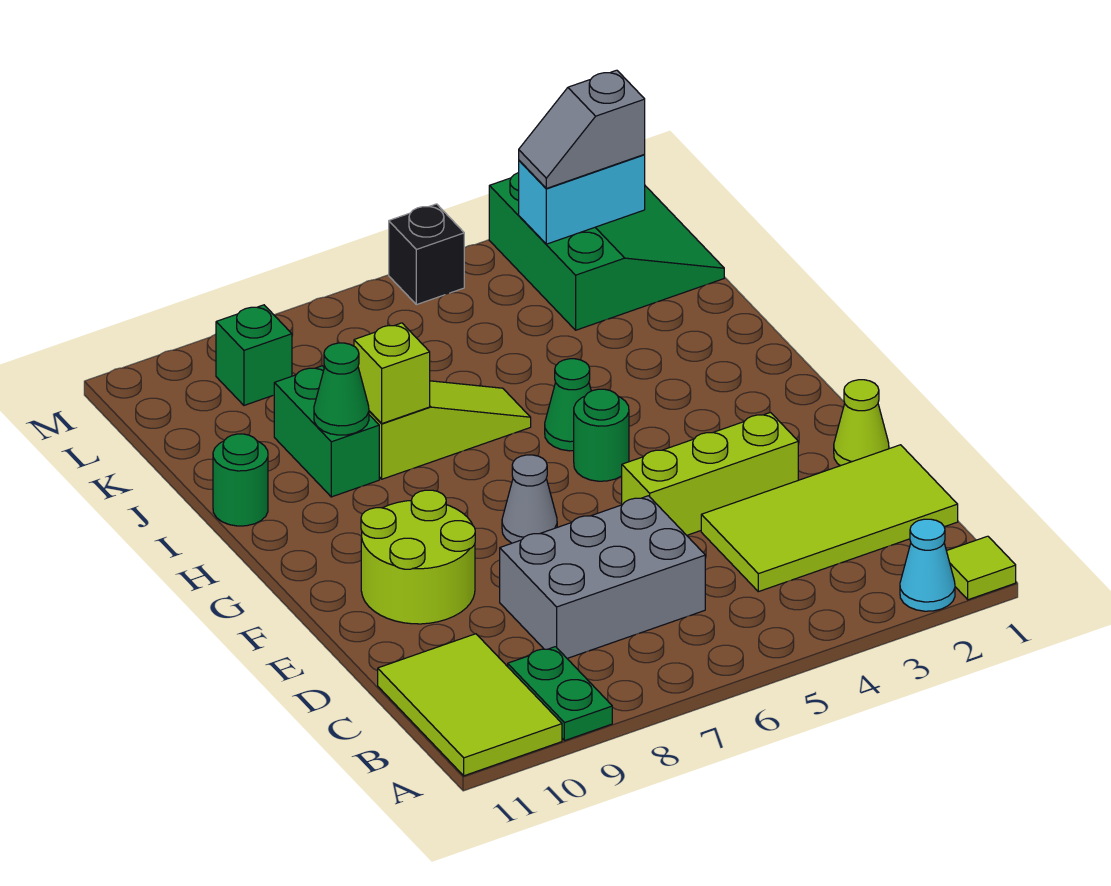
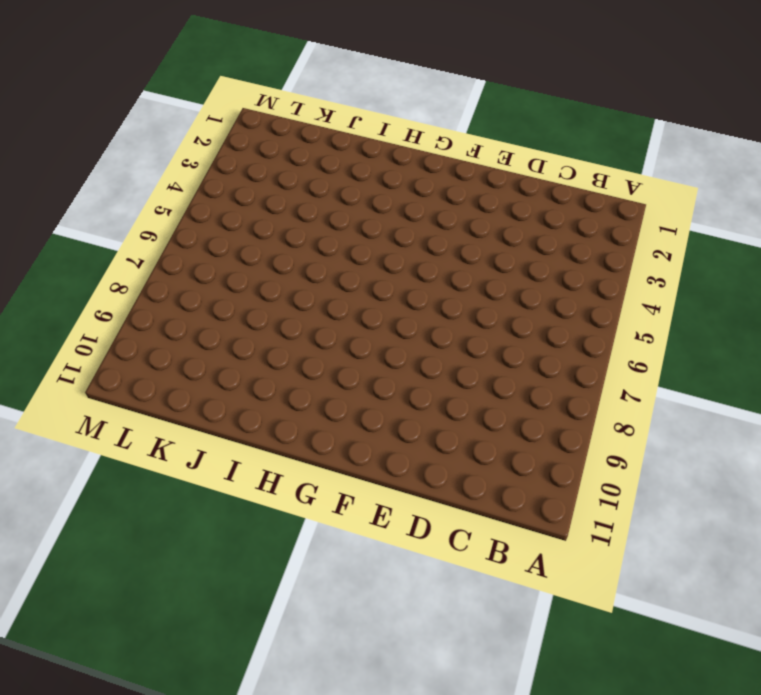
none -> lime tile A1 level 1
none -> cyan cone A2 level 1
none -> green plate A9:B9 level 1

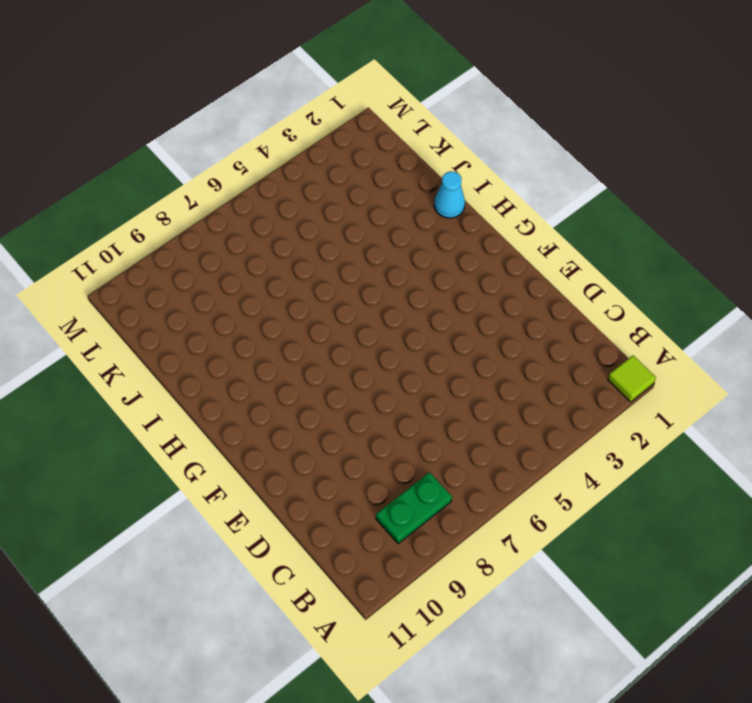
green plate B8:B9 level 1 -> green plate A9:B9 level 1
cyan cone I1 level 1 -> cyan cone A2 level 1
none -> lime tile A10:C11 level 1
none -> lime tile C1:D4 level 1
none -> grey brick C6:D8 level 1

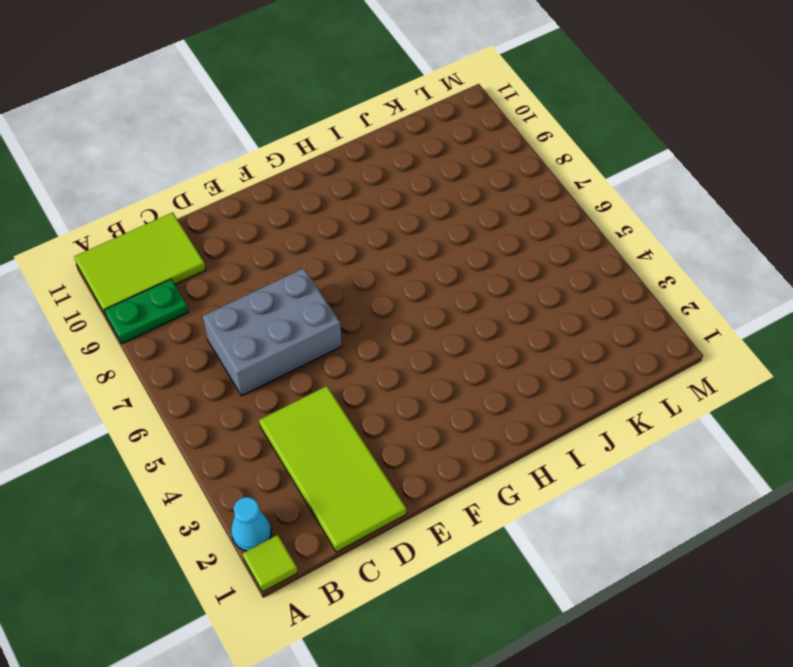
grey brick C6:E7 level 1 -> grey brick C6:D8 level 1
none -> lime cone E1 level 1
none -> lime brick E3:E5 level 1
none -> lime round brick E9:F10 level 1

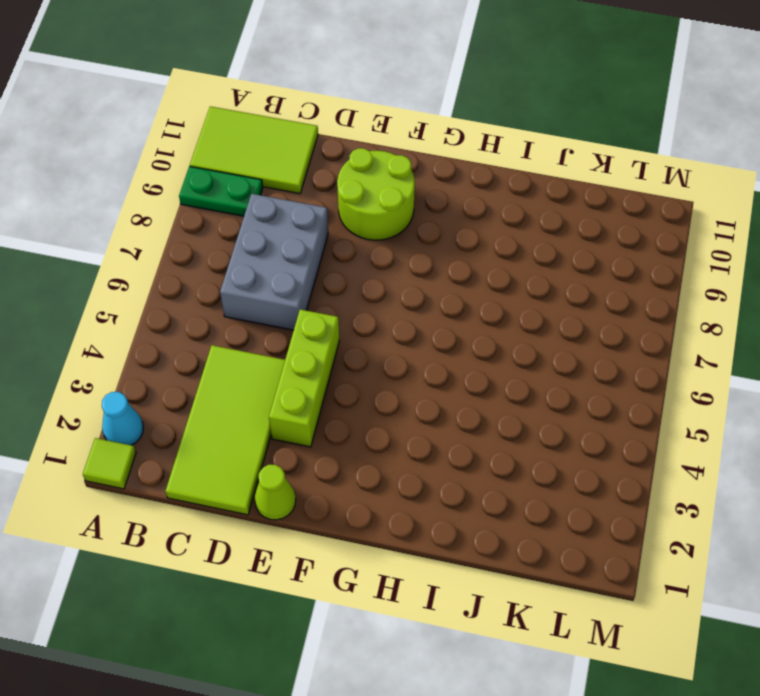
none -> grey cone F7 level 1
none -> green round brick G5 level 1
none -> green cone H5 level 1

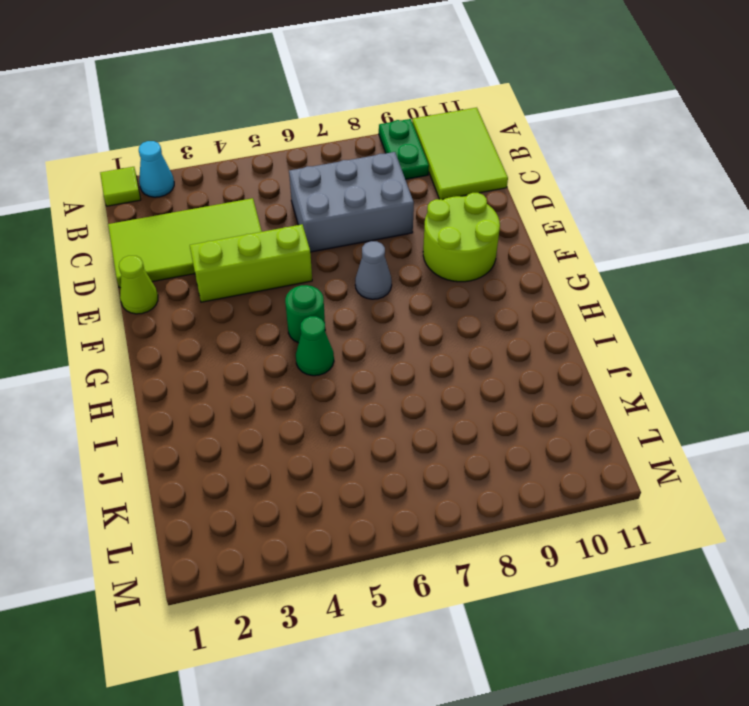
none -> lime slope I6:I8 level 1 top 8
none -> green brick I9:J9 level 1
none -> green round brick I11 level 1

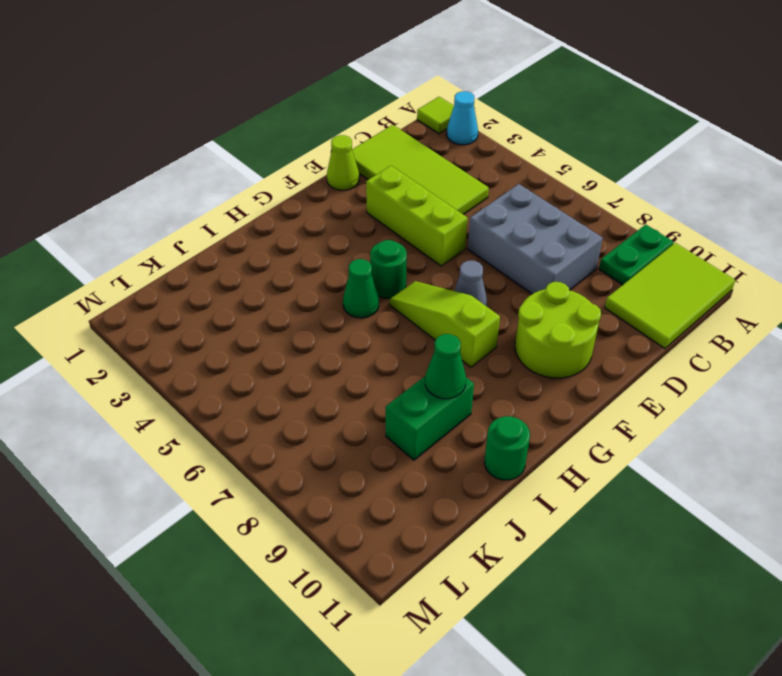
lime slope G6:G8 level 1 top 8 -> lime slope I6:I8 level 1 top 8
none -> green slope K1:M3 level 1 top 3
none -> green brick L9 level 1
none -> black brick M5 level 1

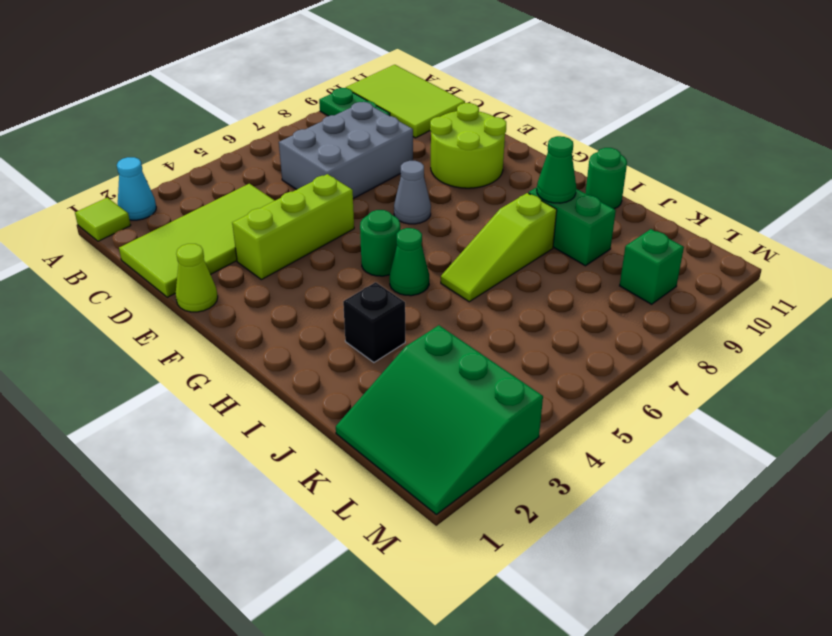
black brick I3 level 1 -> black brick M5 level 1
none -> lime brick I8 level 2
none -> cyan brick L2:L3 level 2
none -> grey slope L2:L3 level 3 top 2

